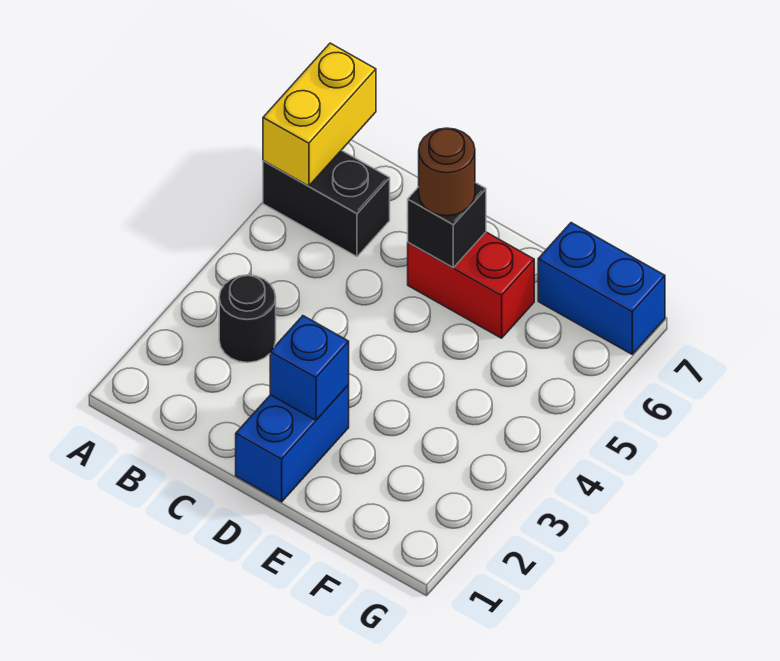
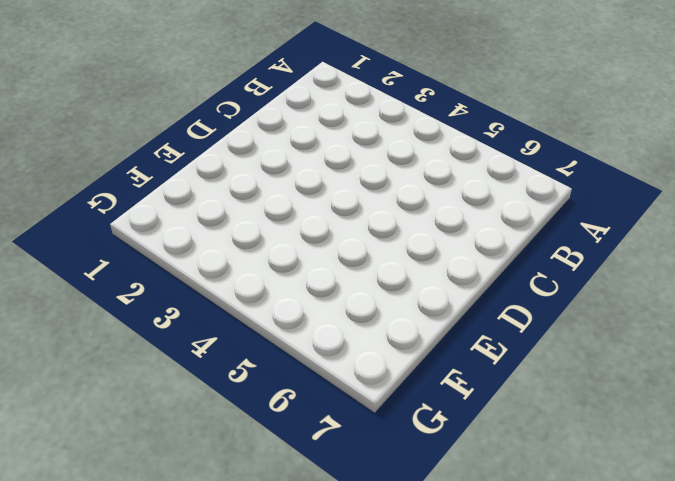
none -> black brick A6:B6 level 1
none -> black round brick B3 level 1

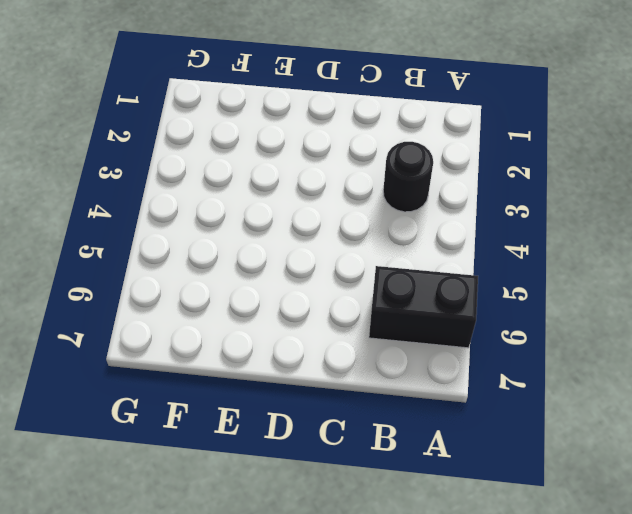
none -> blue brick D1:D2 level 1
none -> red brick D6:E6 level 1

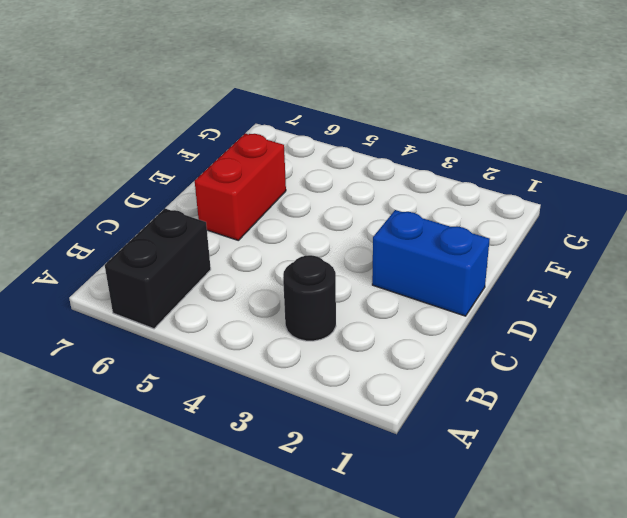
none -> blue brick F7:G7 level 1
none -> yellow brick A6:A7 level 2

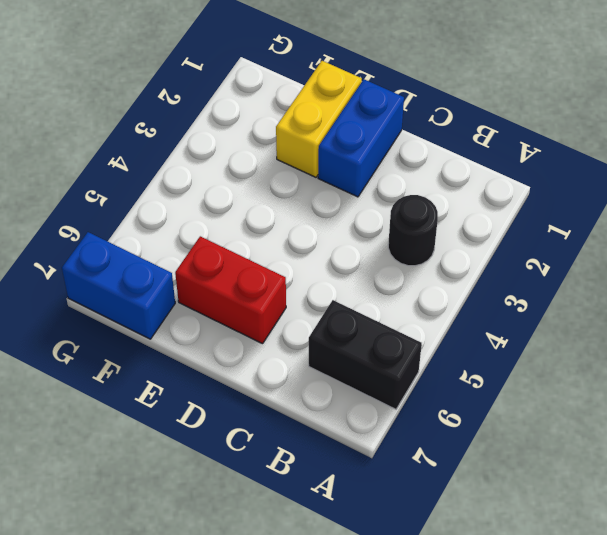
yellow brick E1:E2 level 1 -> yellow brick A6:A7 level 2
none -> blue brick D2 level 2
none -> black brick D6 level 2

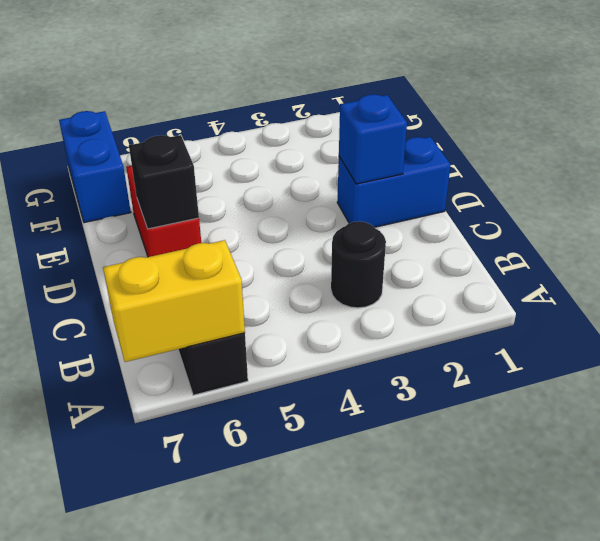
none -> brown round brick D6 level 3

